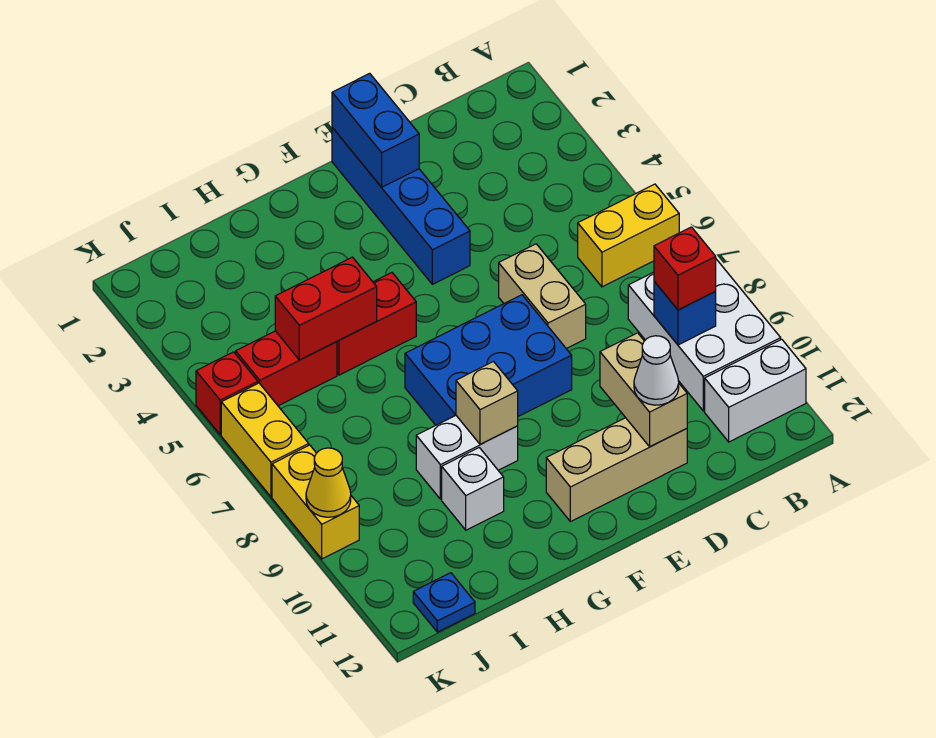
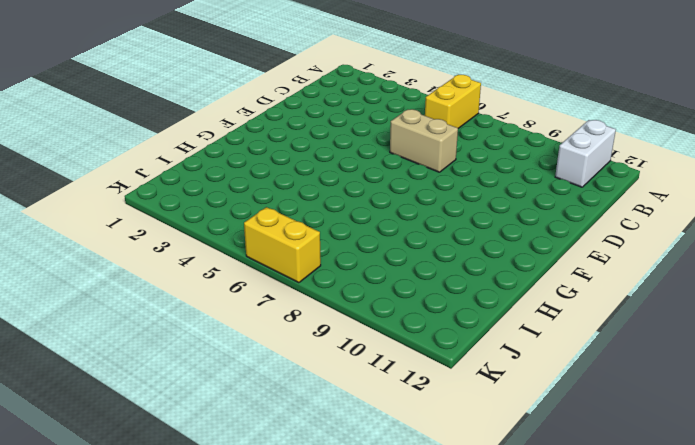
none -> white brick A8:B10 level 1
none -> tan brick D11:F11 level 1
none -> blue brick E1:E4 level 1

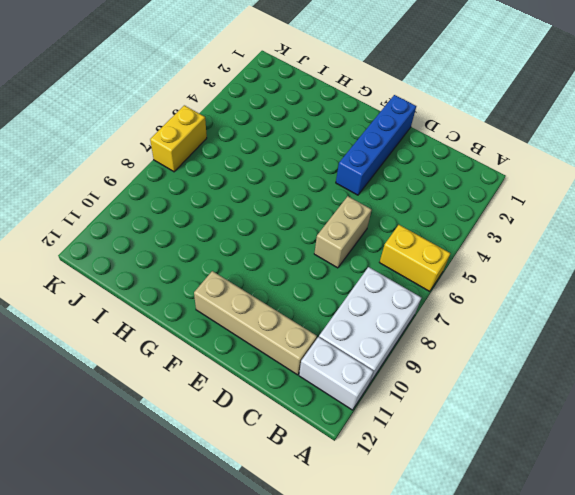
tan brick C11:F11 level 1 -> tan brick D11:F11 level 1
none -> blue brick E7:G8 level 1
none -> red brick G5:H5 level 1
none -> white brick G9:H9 level 1

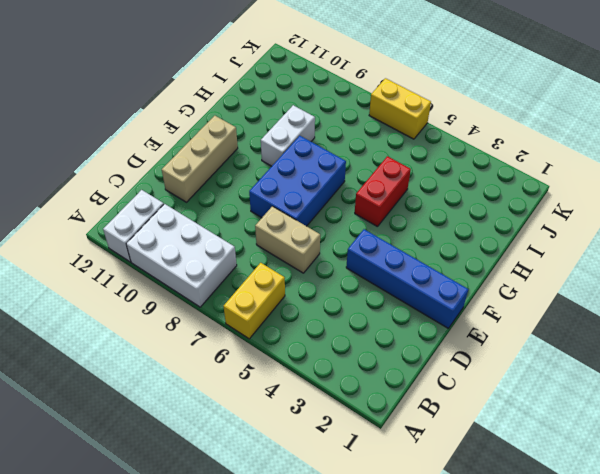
none -> white brick H10 level 1
none -> red brick I5:J5 level 1
none -> blue plate J12 level 1

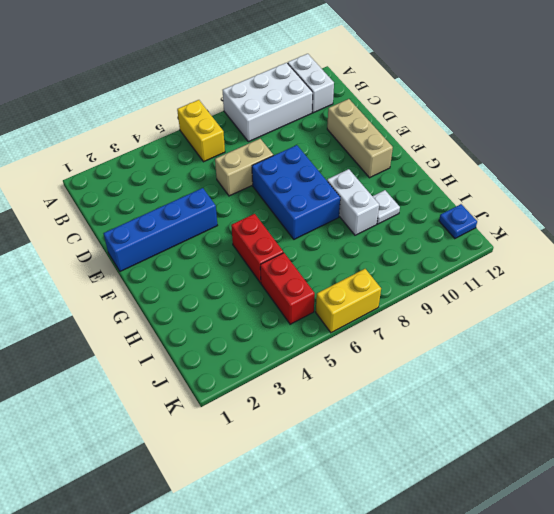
white plate H10 level 1 -> white brick H10 level 1
none -> red brick K5 level 1
none -> yellow brick K8:K9 level 1
none -> blue brick B9 level 2

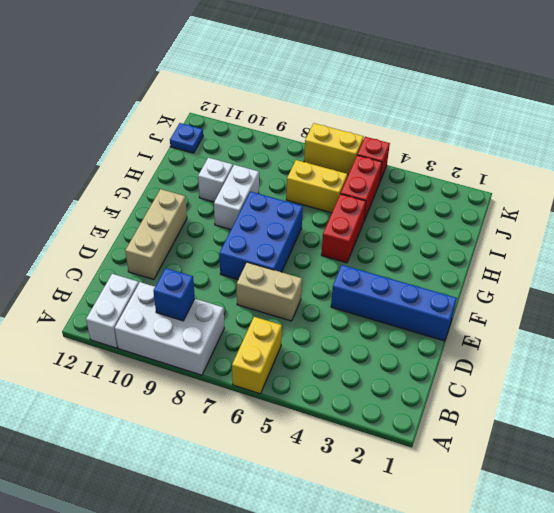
yellow brick I6:I7 level 1 -> yellow brick K8:K9 level 1
none -> tan brick D10:D11 level 2
none -> blue brick E1:E2 level 2
none -> tan brick G9 level 2

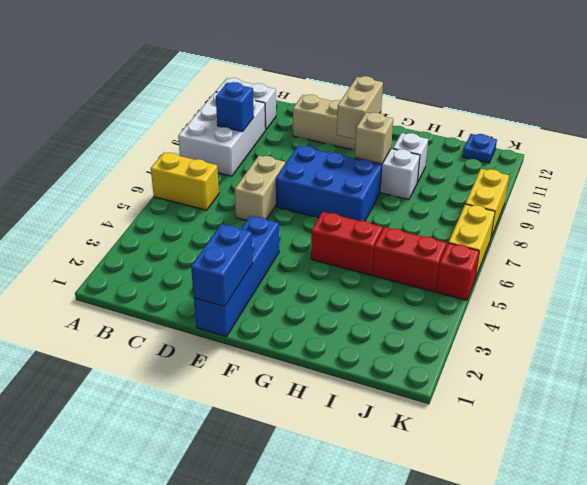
tan brick F10:F11 level 2 -> tan brick D10:D11 level 2
none -> red brick H5:I5 level 2
none -> yellow cone K9 level 2
none -> red brick B9 level 3

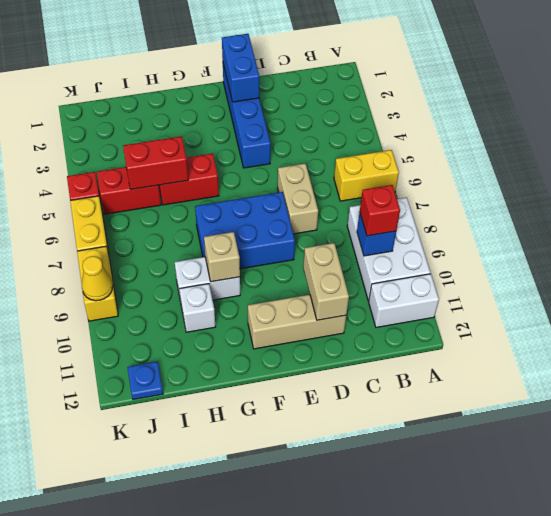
none -> white cone D11 level 3

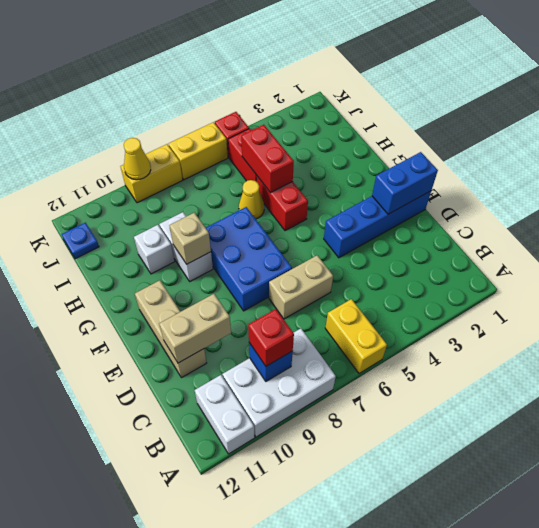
yellow cone H6 level 1 -> none
none -> white cone D11 level 3

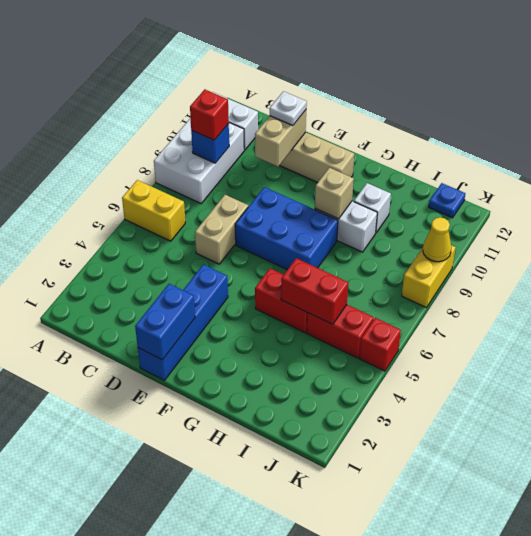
white plate D11 level 3 -> white cone D11 level 3
none -> yellow brick K6:K7 level 1

